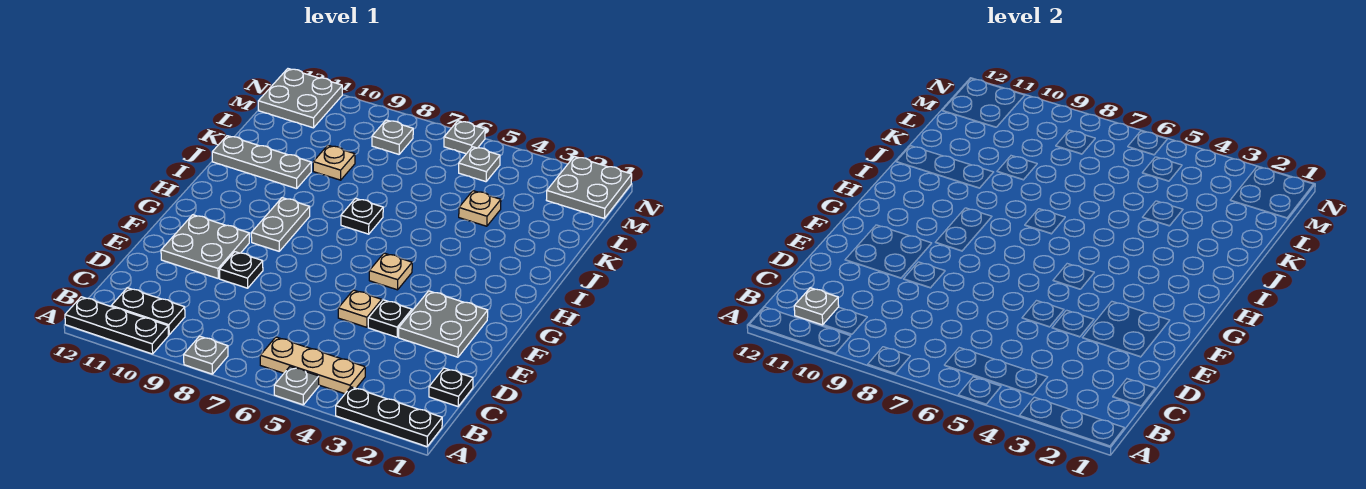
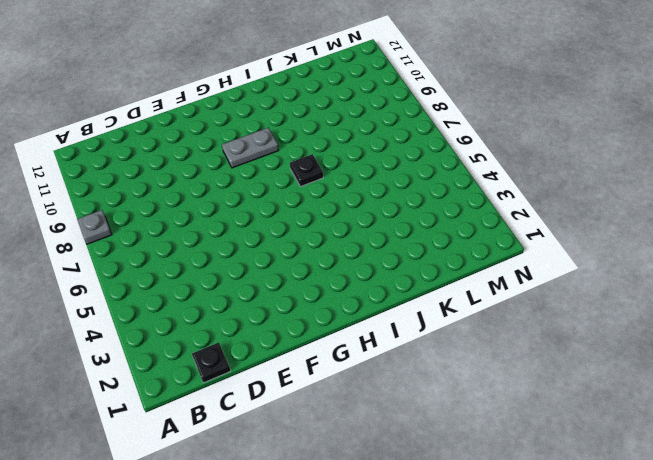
none -> black plate A1:A3 level 1
none -> grey plate A5 level 1
none -> black plate A10:A12 level 1

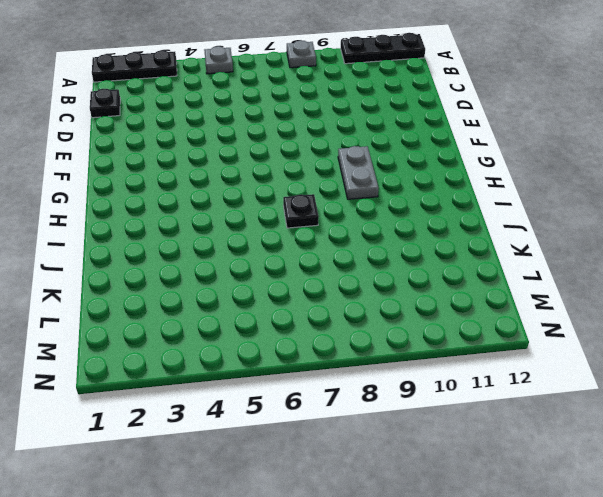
none -> tan plate B4:B6 level 1
none -> black plate B10:B11 level 1
none -> grey plate E2:F3 level 1

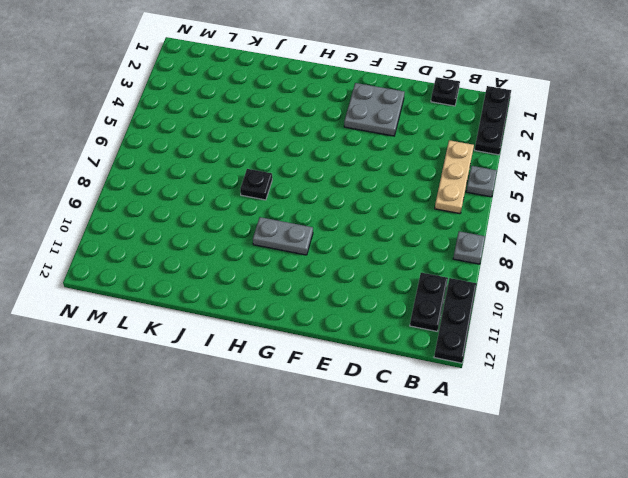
none -> black plate E4 level 1
none -> tan plate E5 level 1
none -> black plate E9 level 1

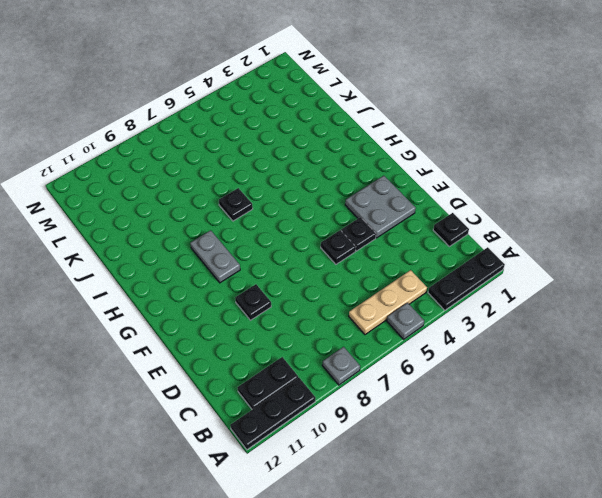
black plate E5 level 1 -> tan plate E5 level 1
none -> grey plate E10:F11 level 1
none -> tan plate G5 level 1
none -> grey plate J10:J12 level 1

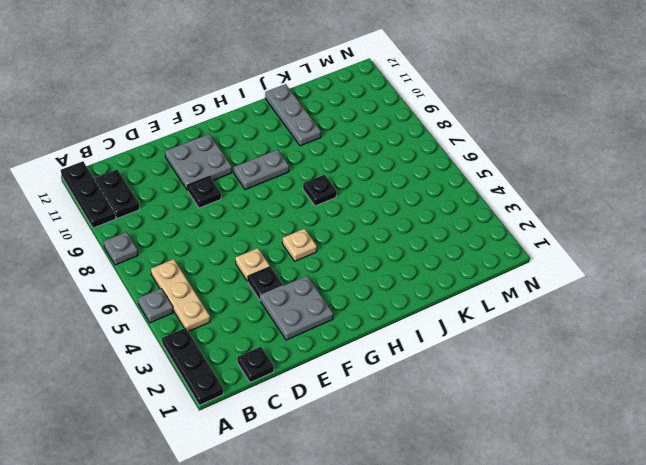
none -> tan plate K4 level 1
none -> tan plate K9 level 1
none -> grey plate M1:N2 level 1

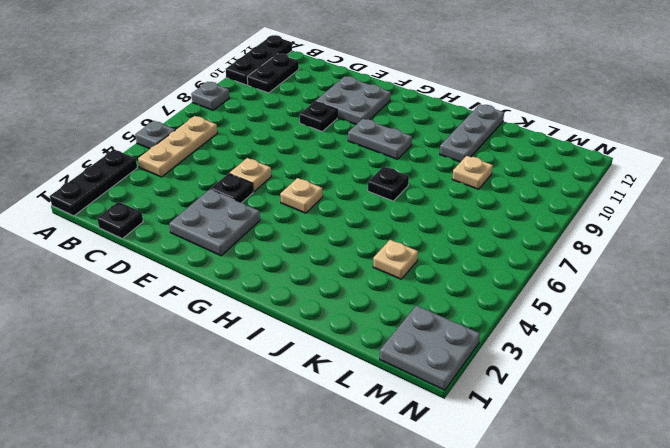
none -> grey plate M5 level 1
none -> grey plate M8 level 1
none -> grey plate M11:N12 level 1

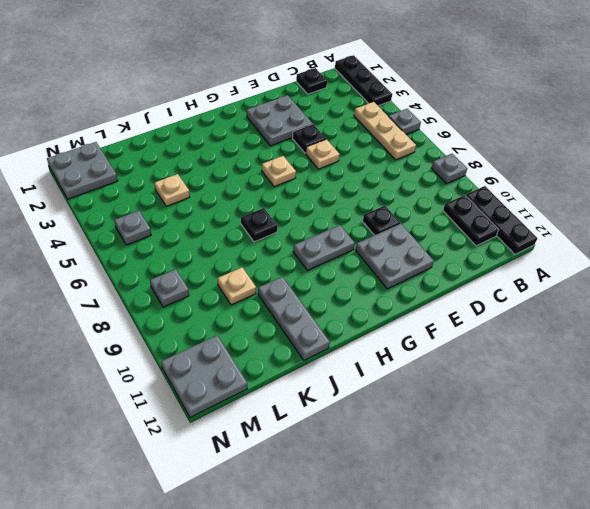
none -> grey plate N6 level 1
none -> grey plate B11 level 2

